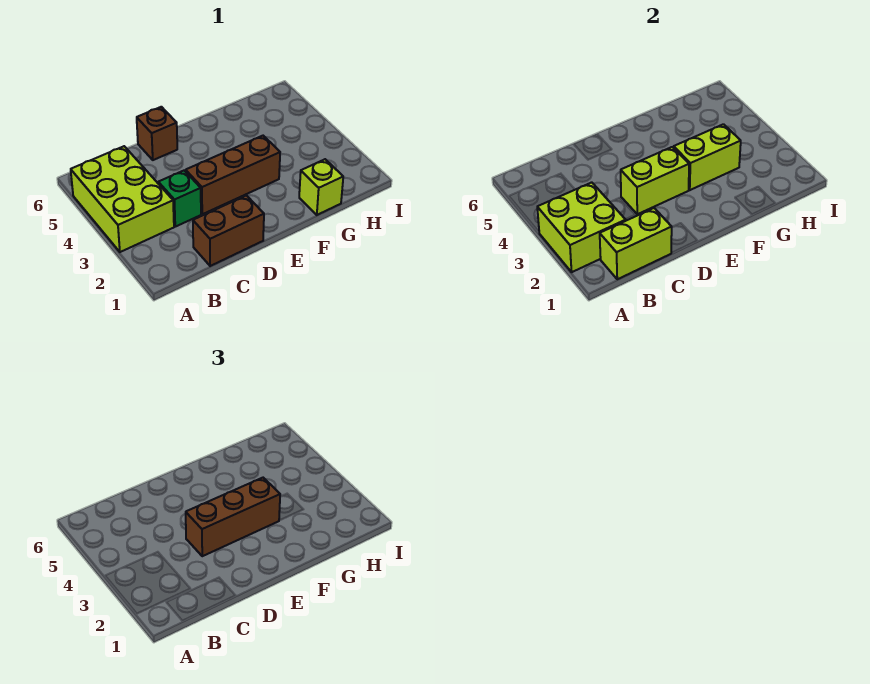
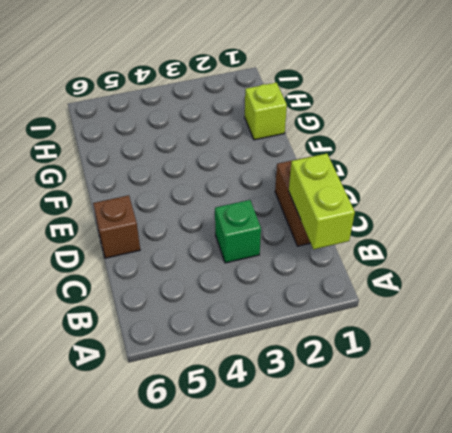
none -> lime brick A3:B5 level 1
none -> brown brick D3:F3 level 1

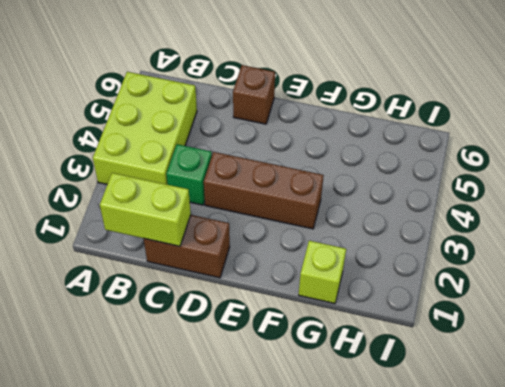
none -> lime brick A2:B3 level 2
none -> lime brick D3:E3 level 2

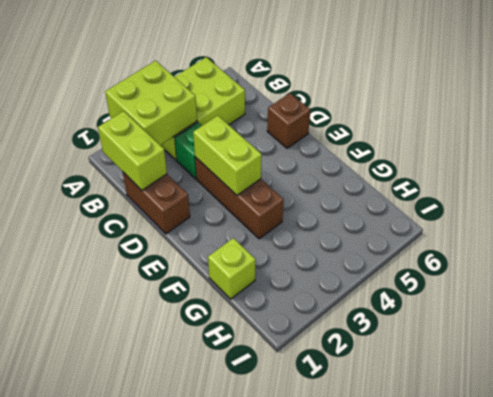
none -> lime brick F3:G3 level 2
none -> brown brick D3:F3 level 3

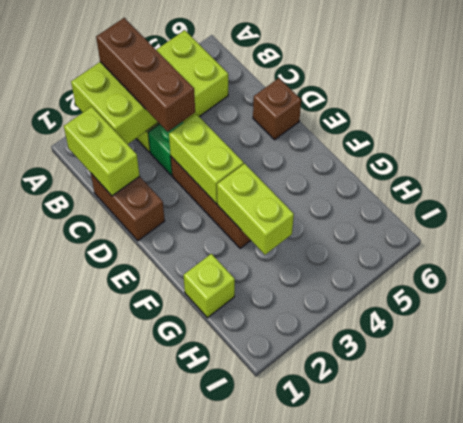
brown brick A3:C3 level 3 -> brown brick D3:F3 level 3

